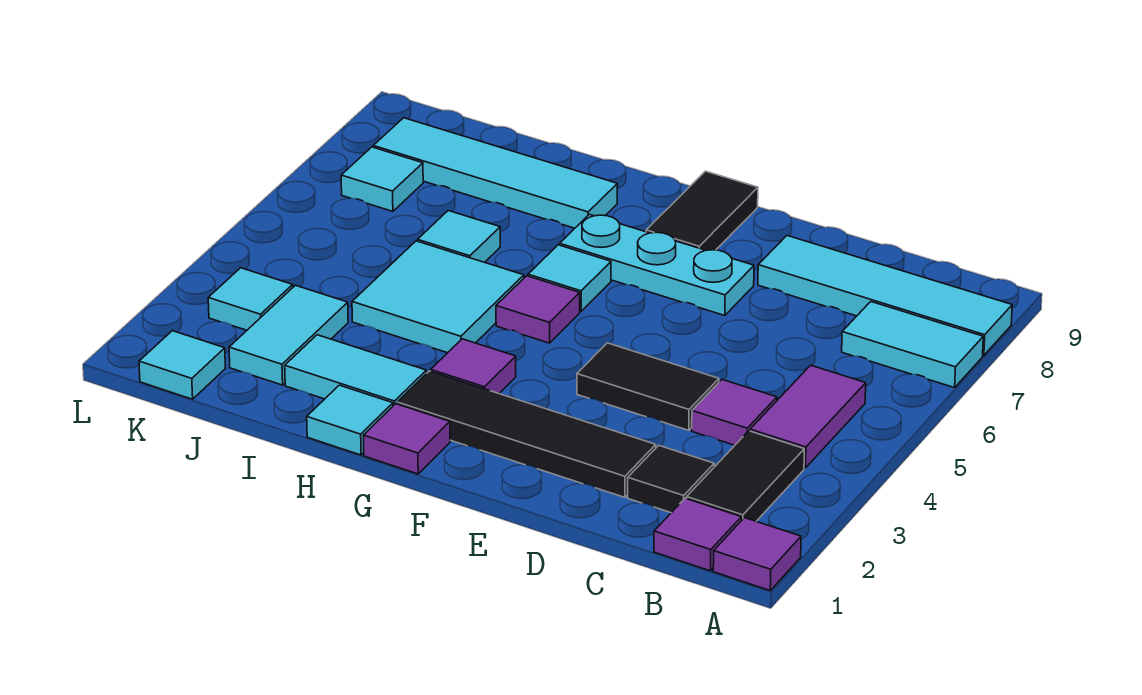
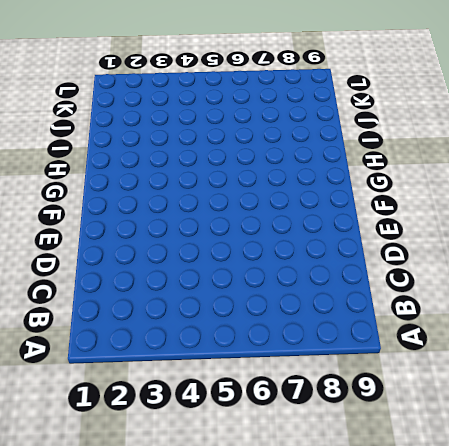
none -> purple tile A1 level 1
none -> cyan tile A7:B7 level 1
none -> cyan tile A8:D8 level 1

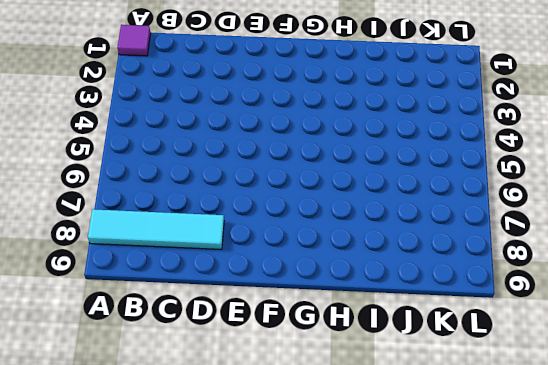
none -> cyan tile A7:B7 level 1
none -> purple tile B1 level 1
none -> black tile B2:B3 level 1

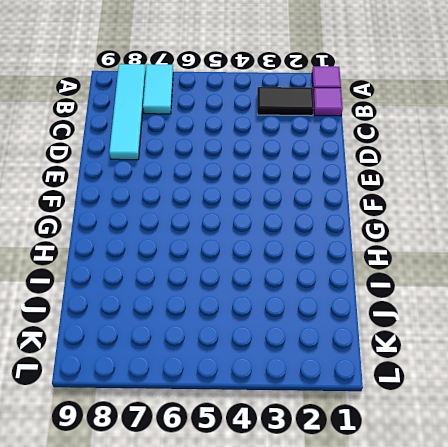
none -> purple tile B4:B5 level 1
none -> black tile C2 level 1
none -> purple tile C4 level 1

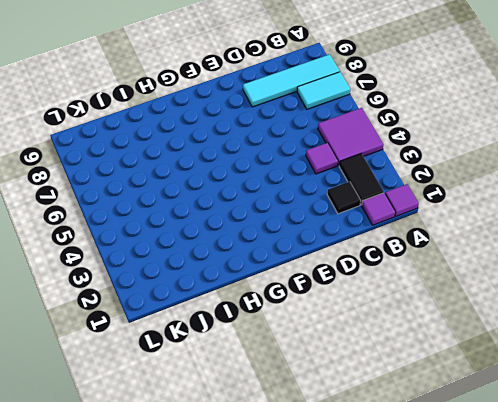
purple tile A4:B5 level 1 -> purple tile B4:B5 level 1
none -> black tile D2:G2 level 1
none -> black tile D4:E4 level 1
none -> cyan plate E7:G7 level 1

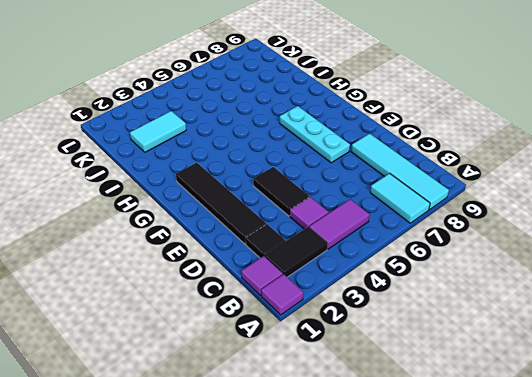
none -> black tile F8:F9 level 1
none -> purple tile G1 level 1
none -> purple tile G3 level 1

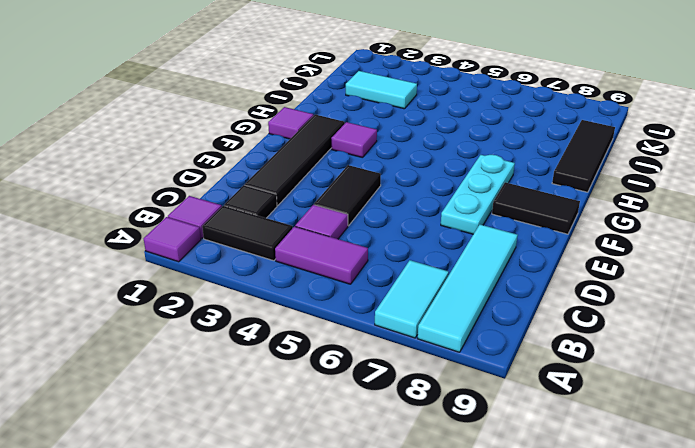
black tile H9:J9 level 1 -> none
none -> purple tile G5 level 1
none -> cyan tile G6 level 1
none -> cyan tile H1 level 1

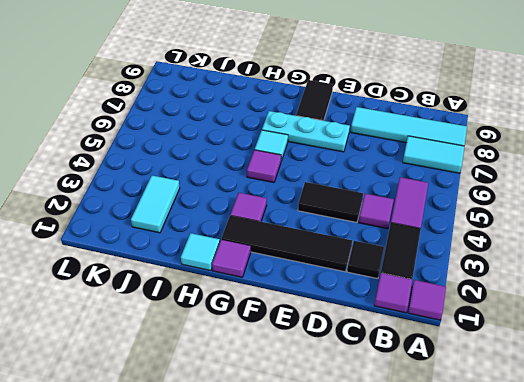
none -> cyan tile H2:I2 level 1
none -> cyan tile H4:I5 level 1
none -> cyan tile H8:K8 level 1

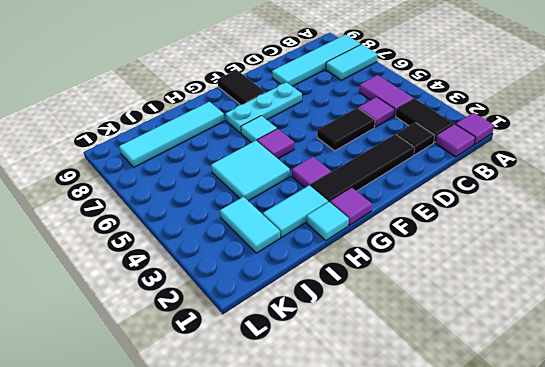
none -> cyan tile I6 level 1
none -> cyan tile K1 level 1
none -> cyan tile K3 level 1

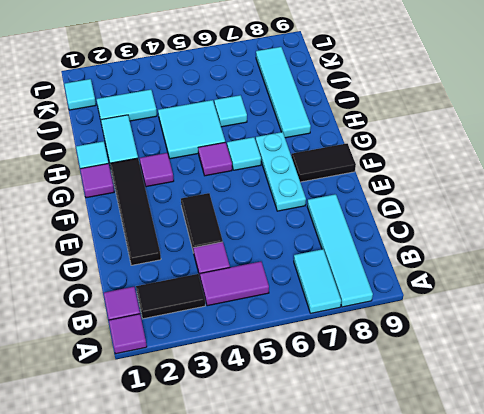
none -> black tile C2 level 1
none -> cyan tile K3 level 1
none -> cyan tile K7 level 1

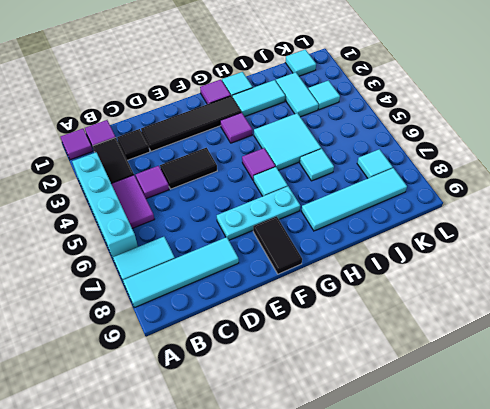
cyan brick A3:A6 level 1 -> none

